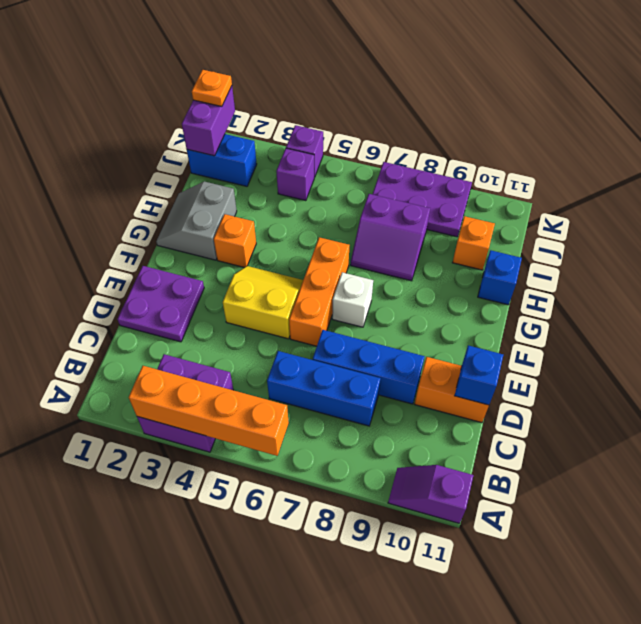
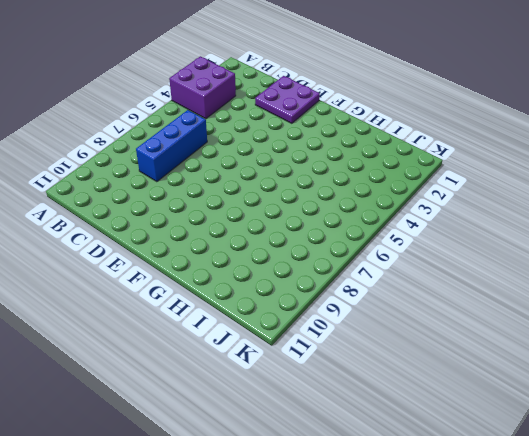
none -> purple slope A10:A11 level 1 top 11
none -> blue brick D7:D9 level 1
none -> orange brick D10:D11 level 1

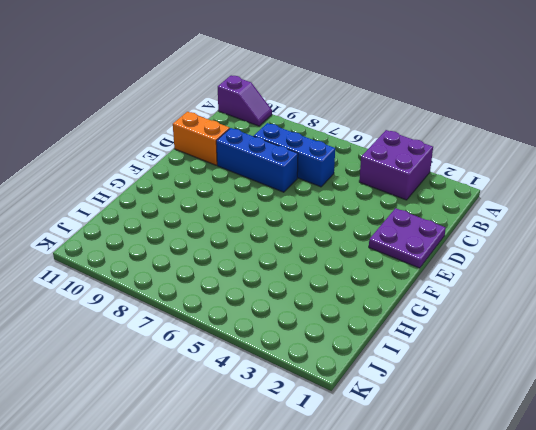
none -> yellow slope E4:F5 level 1 top E
none -> orange brick E6:G6 level 1
none -> white brick F7 level 1

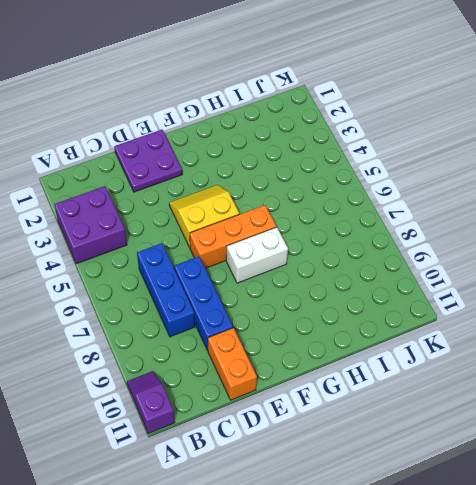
yellow slope E4:F5 level 1 top 5 -> yellow slope E4:F5 level 1 top E
white brick F7:G7 level 1 -> white brick F7 level 1
none -> grey slope G1:H2 level 1 top 2
none -> orange brick G3 level 1
none -> purple slope H7:I8 level 1 top I

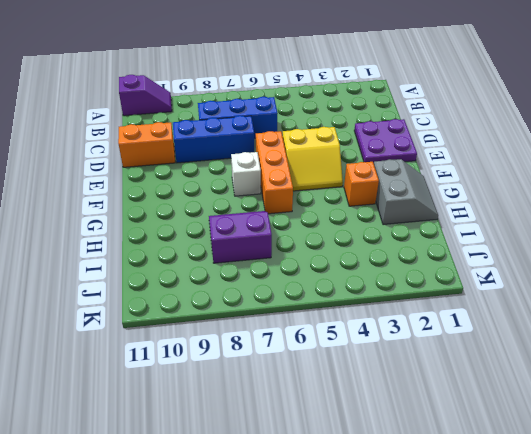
none -> purple brick A3:B4 level 1
none -> blue brick H11 level 1
none -> orange brick I10 level 1

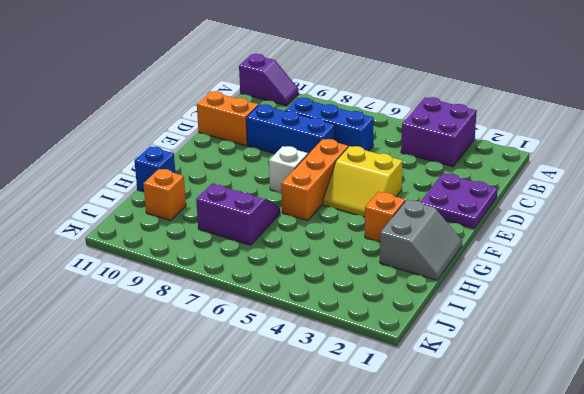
none -> blue brick J1:J2 level 1
none -> purple brick J4 level 1
none -> purple plate J7:K9 level 1

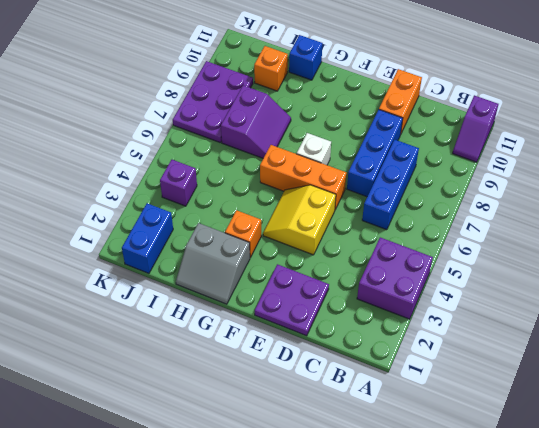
none -> purple brick K4 level 1
none -> orange brick A3:A6 level 2
none -> blue brick D11 level 2

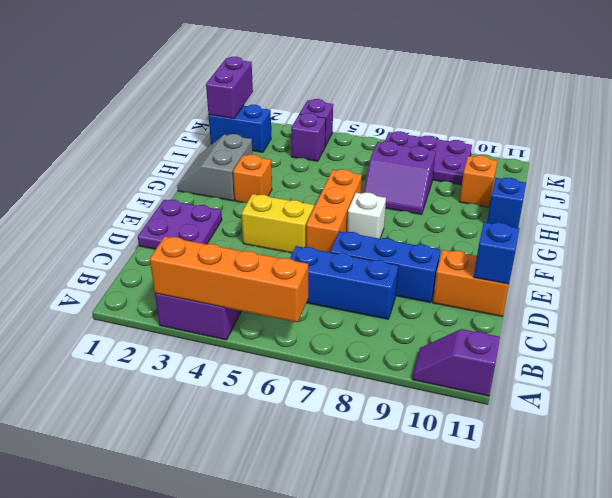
none -> orange plate K1 level 3

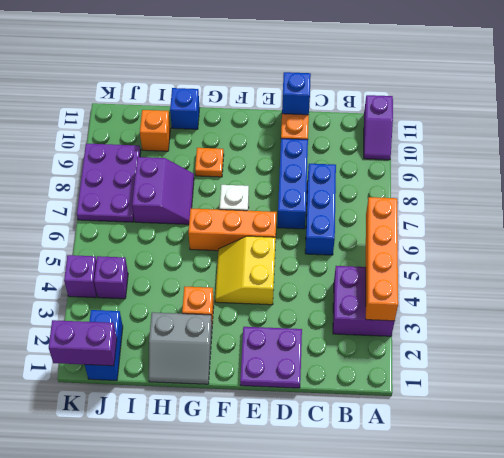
orange plate G9 level 1 -> orange plate K1 level 3

